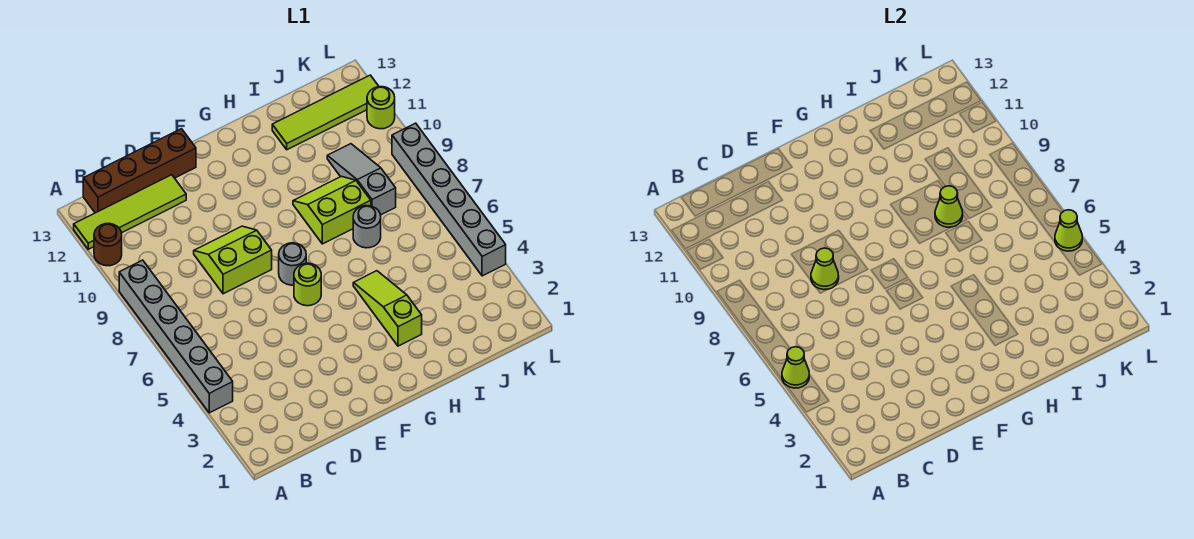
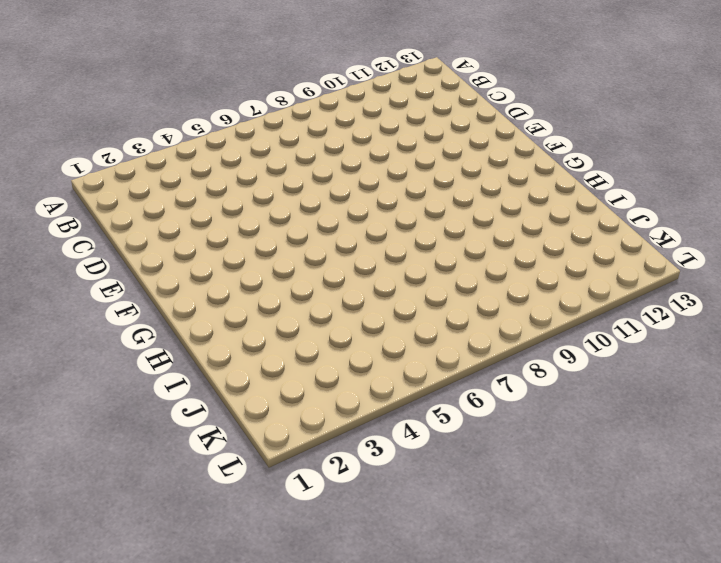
none -> grey brick A4:A9 level 1
none -> brown round brick A11 level 1
none -> lime tile A12:D12 level 1

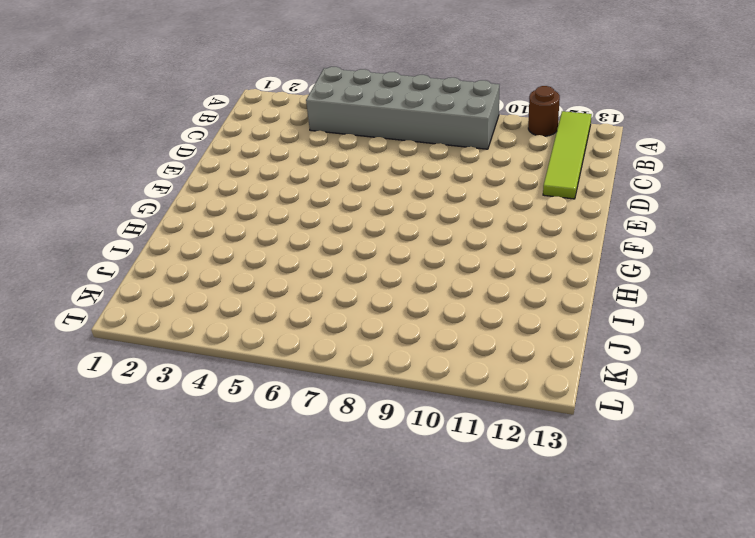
grey brick A4:B9 level 1 -> grey brick A4:A9 level 1
none -> brown brick B13:E13 level 1
none -> lime slope D8:E9 level 1 top 8
none -> lime round brick F6 level 1

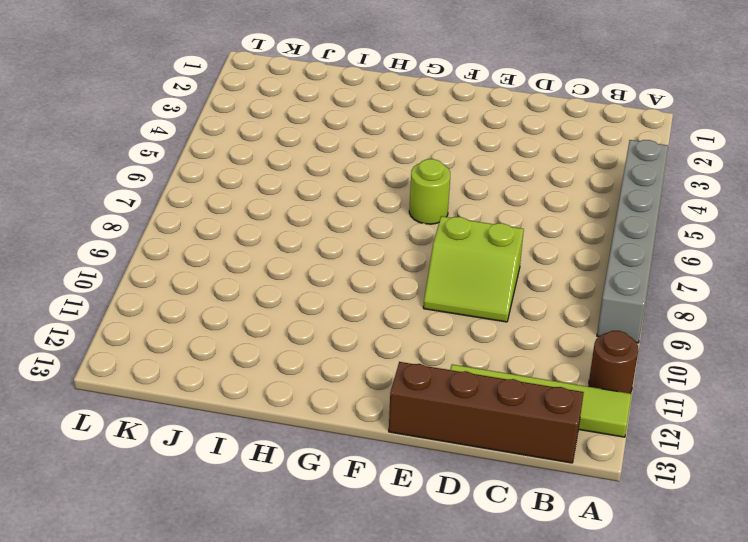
none -> grey round brick F7 level 1
none -> lime slope H3:H5 level 1 top 3
none -> lime slope H8:I9 level 1 top 8

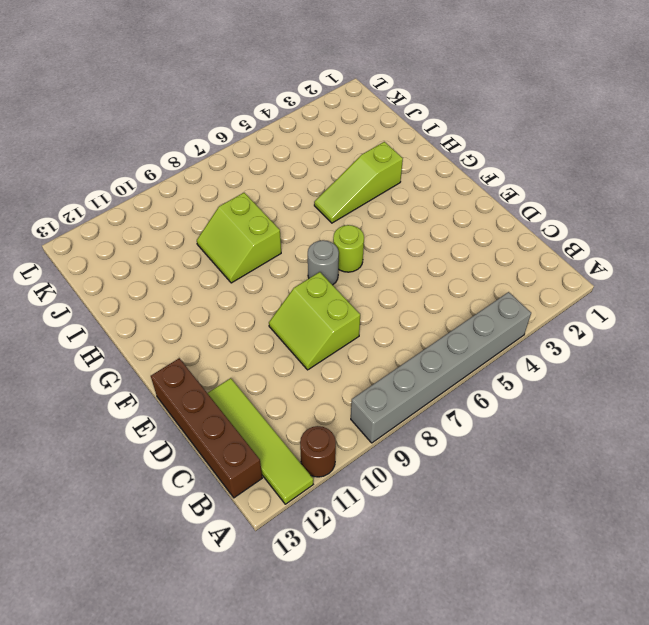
none -> grey round brick I7 level 1
none -> lime tile I12:L12 level 1
none -> grey slope J8:J10 level 1 top 8

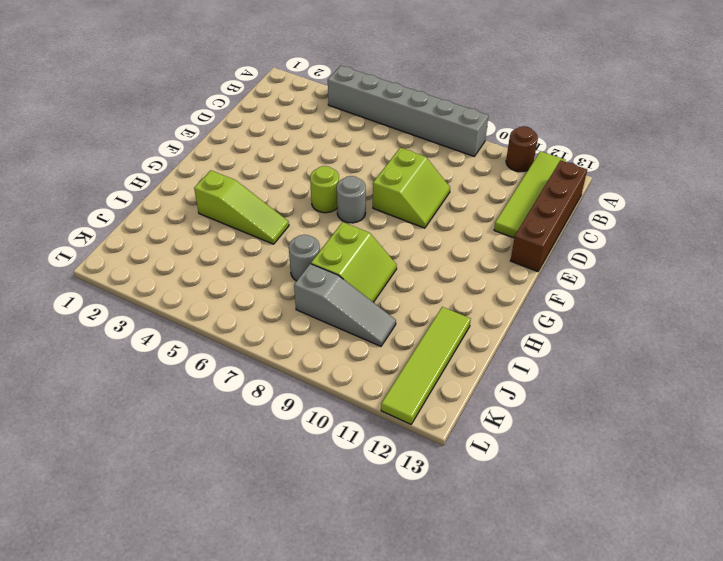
none -> grey brick L4:L9 level 1
none -> lime round brick L11 level 1
none -> lime cone A5 level 2

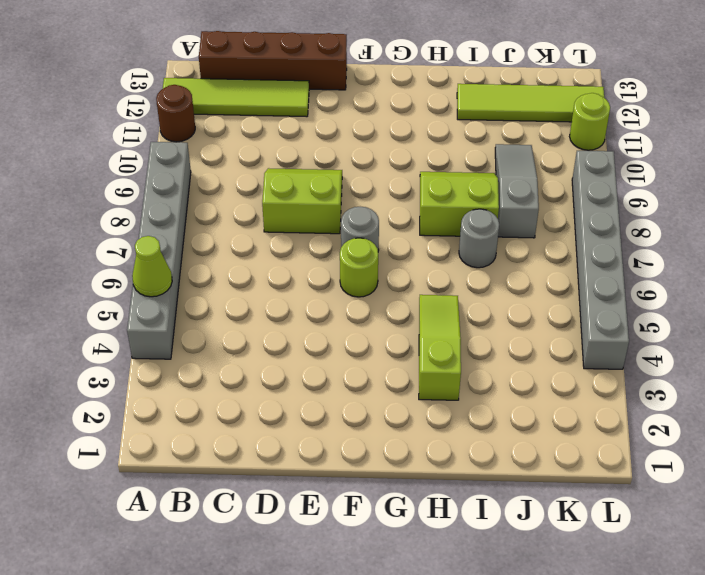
none -> lime cone D8 level 2
none -> lime cone I8 level 2
none -> lime cone L5 level 2

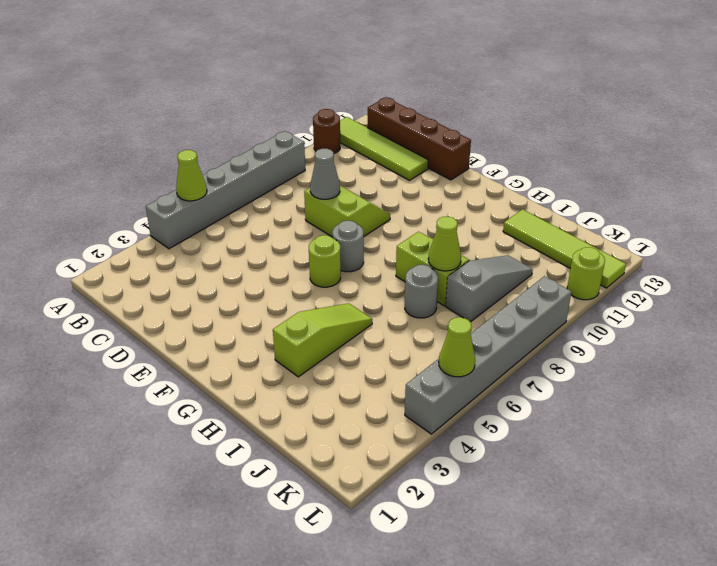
grey cone D8 level 2 -> lime cone D8 level 2

